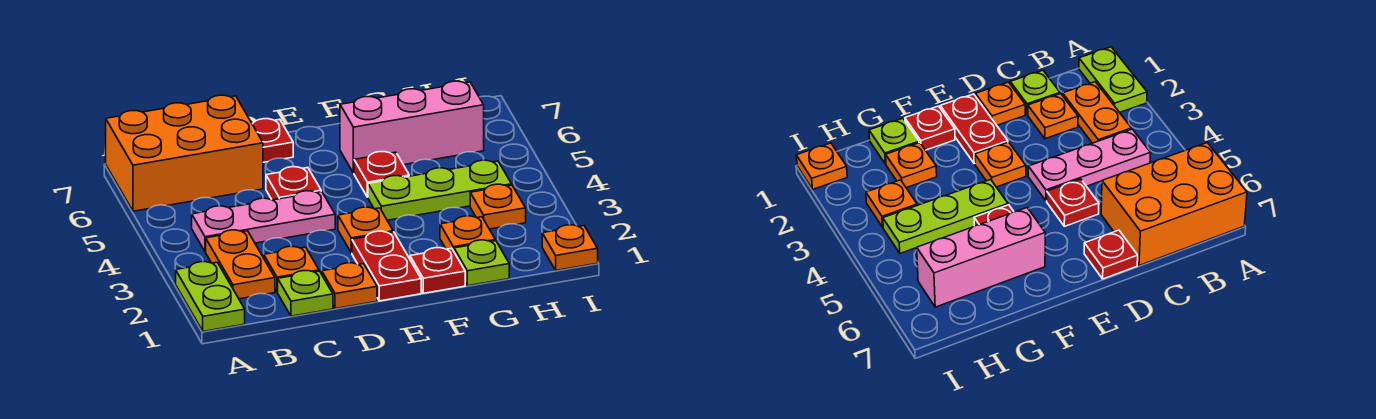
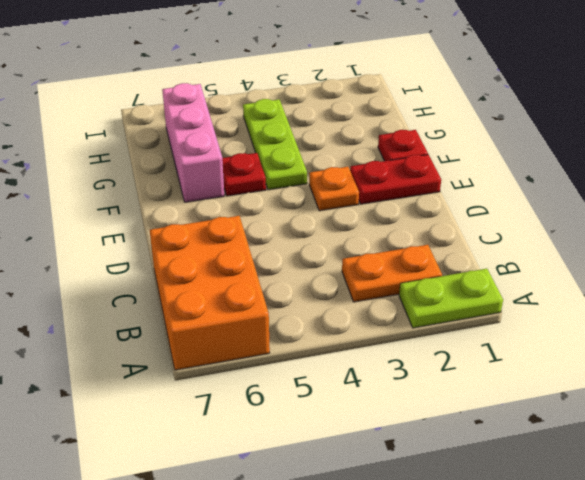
none -> pink plate B4:D4 level 1
none -> lime plate C1 level 1
none -> orange plate C2 level 1

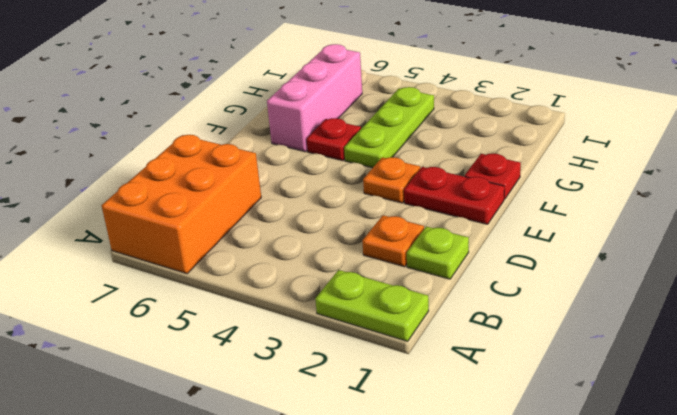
none -> orange plate B2:B3 level 1
none -> pink plate B4:D4 level 1
none -> orange plate D1 level 1

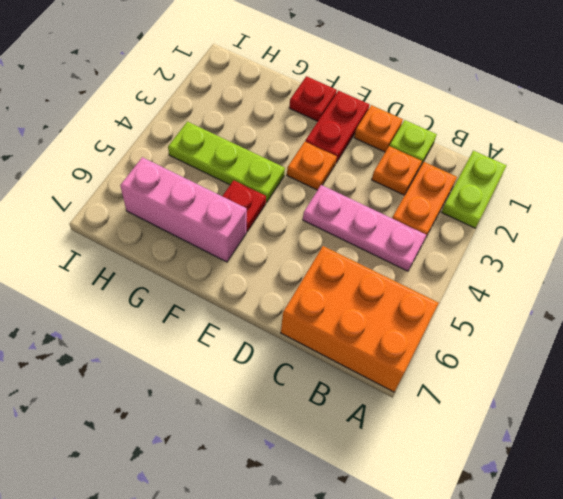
none -> red plate D5 level 1
none -> red plate D7 level 1
none -> lime plate G1 level 1

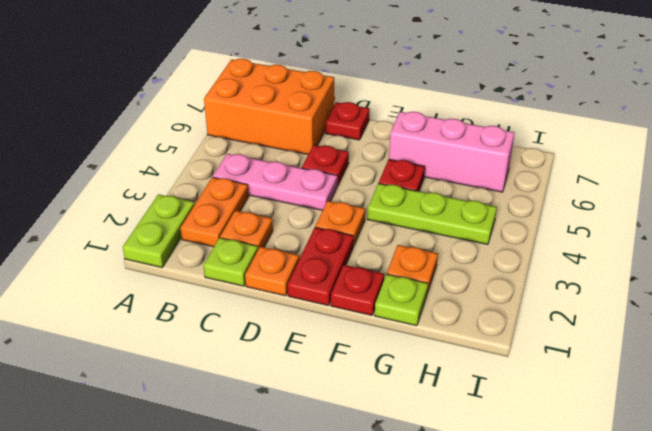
none -> orange plate H3 level 1
none -> orange plate I1 level 1

